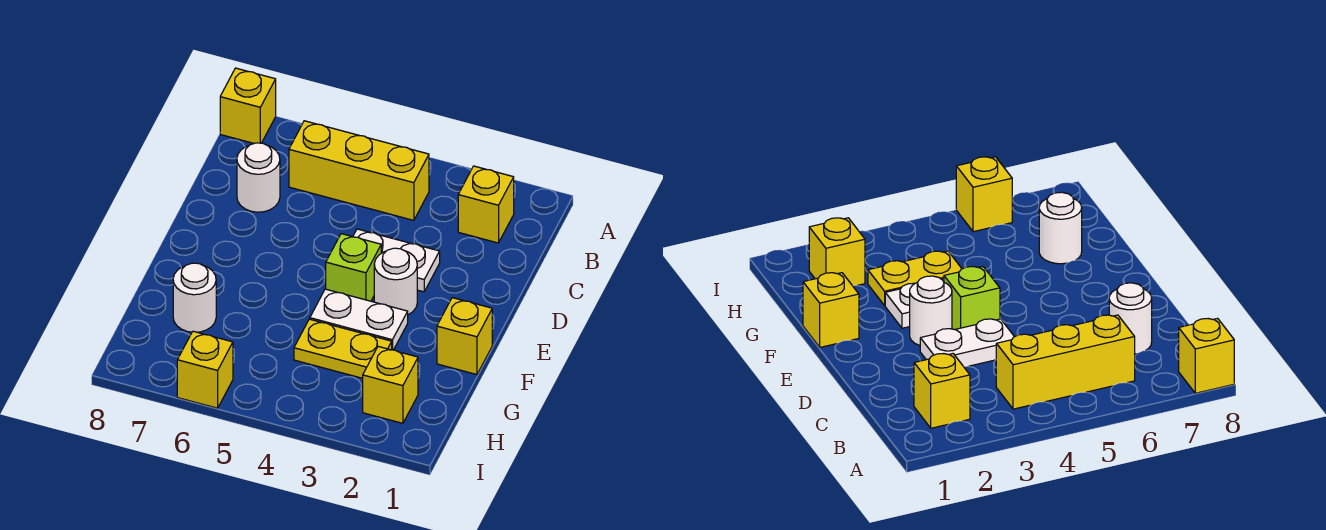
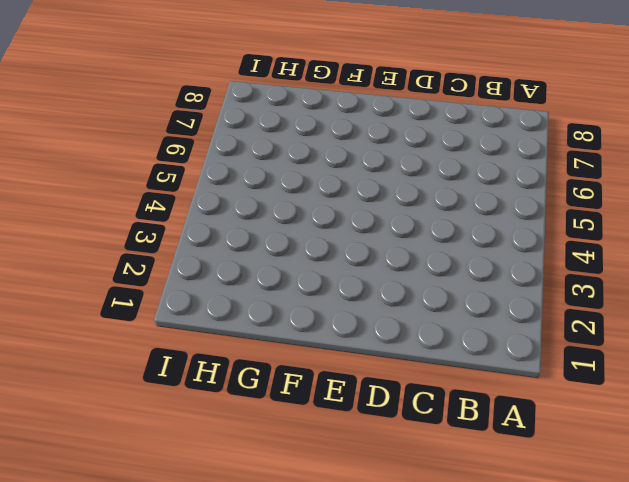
none -> yellow brick A8 level 1
none -> yellow brick B2 level 1
none -> yellow brick B4:B6 level 1

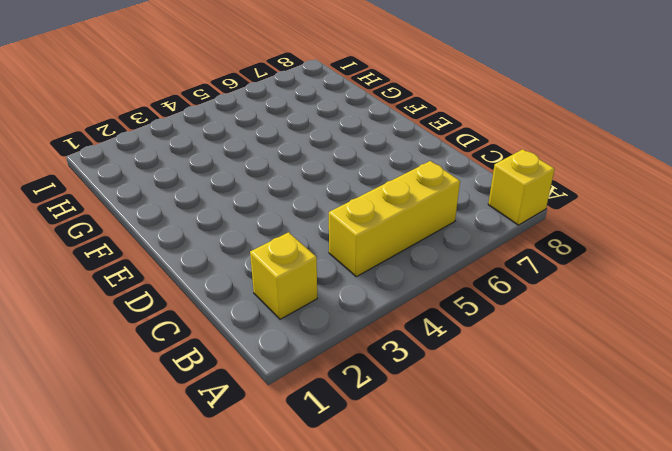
none -> white round brick C7 level 1
none -> white plate D3:D4 level 1
none -> white round brick E3 level 1

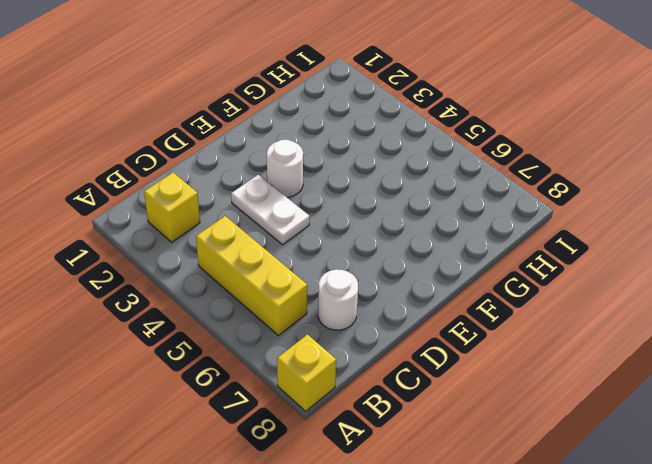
none -> lime brick E4 level 1
none -> yellow brick F1 level 1
none -> white plate F3:F4 level 1

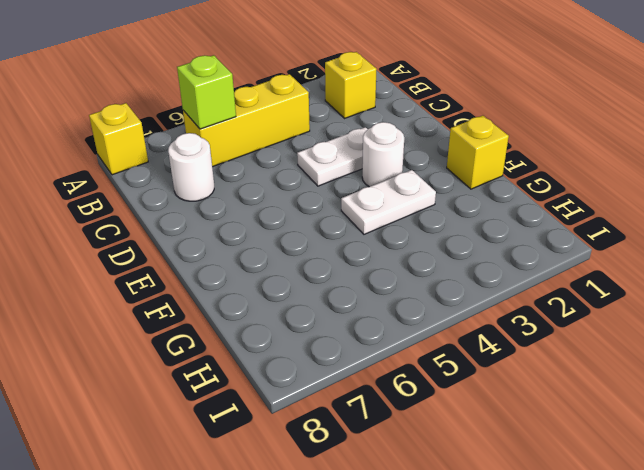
lime brick B6 level 2 -> lime brick E4 level 1
none -> yellow plate G3:G4 level 1
none -> white round brick G7 level 1
none -> yellow brick H2 level 1

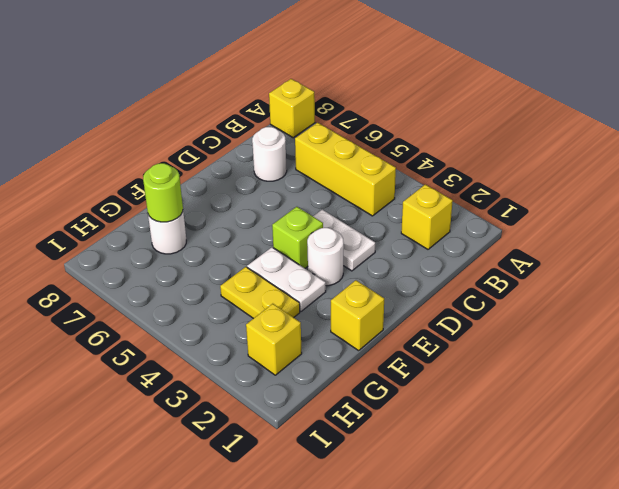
lime round brick G7 level 2 -> none
none -> yellow brick I6 level 1

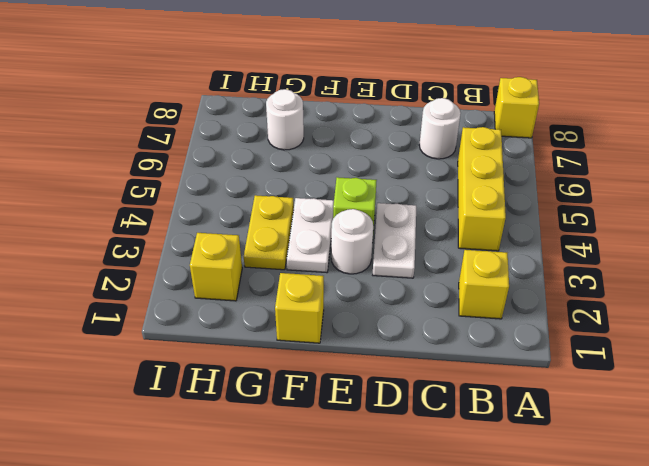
none -> yellow brick I6 level 1

